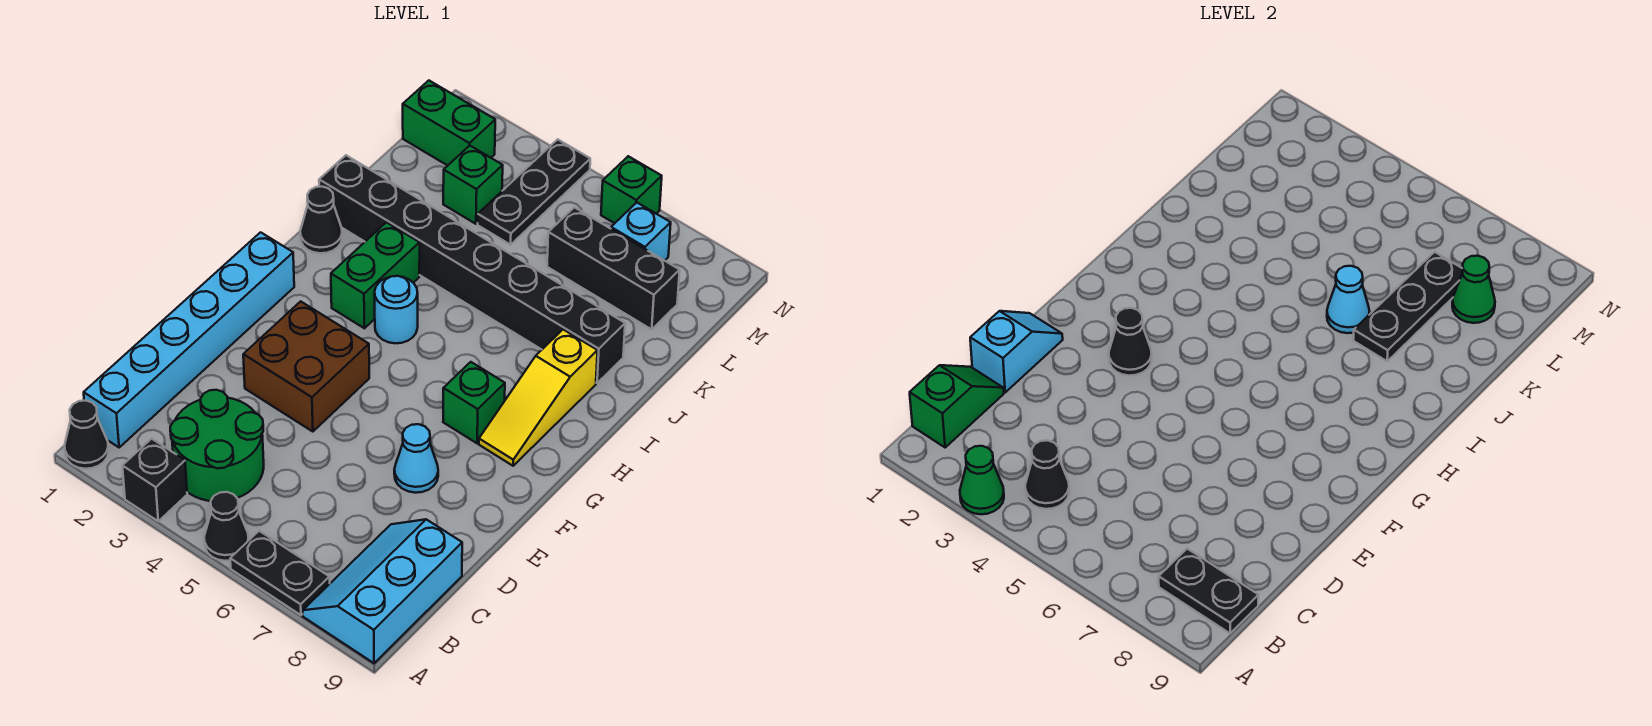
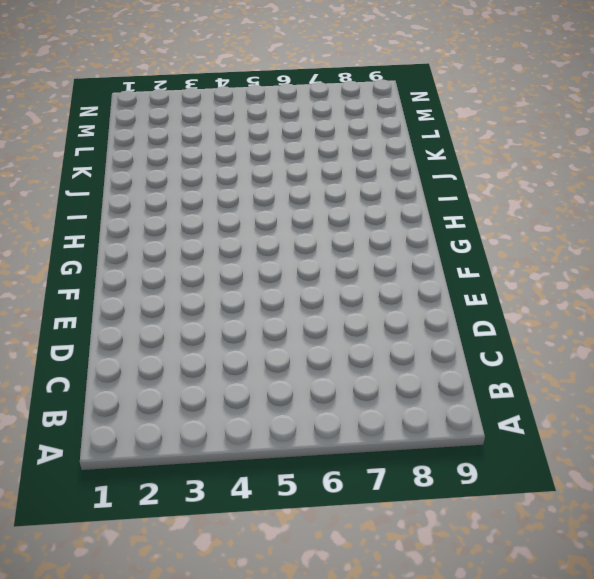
none -> black cone A1 level 1
none -> black brick A3 level 1
none -> black cone A5 level 1
none -> black plate A6:A7 level 1

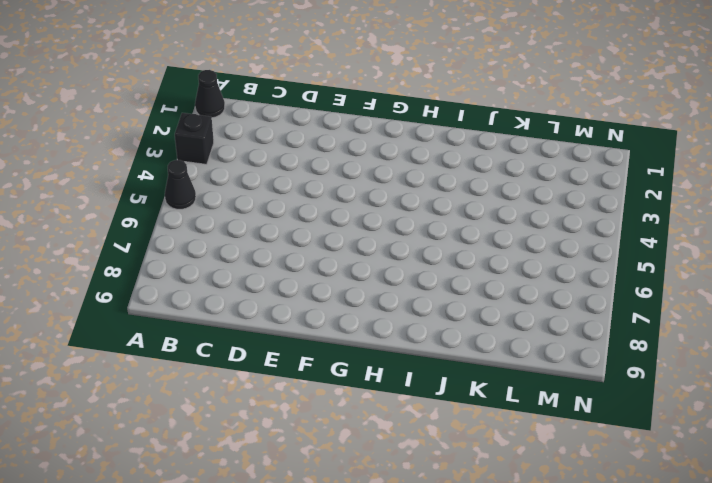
none -> black plate A6:A7 level 1
none -> cyan slope A8:C9 level 1 top 9
none -> cyan brick B1:G1 level 1
none -> green round brick B3:C4 level 1

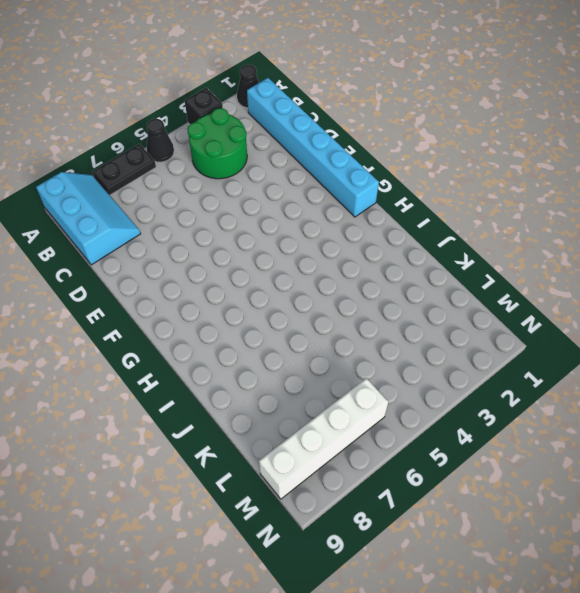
white brick M6:M9 level 1 -> cyan brick M7 level 1
none -> brown brick E3:F4 level 1
none -> cyan cone E7 level 1
none -> green brick G7 level 1
none -> yellow slope G8:I8 level 1 top I

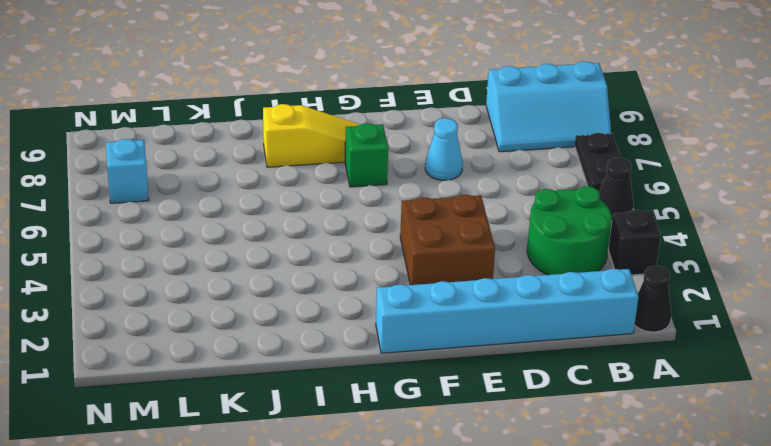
none -> green brick H3:I3 level 1
none -> cyan round brick H4 level 1
none -> black cone I1 level 1
none -> black brick J1:J8 level 1

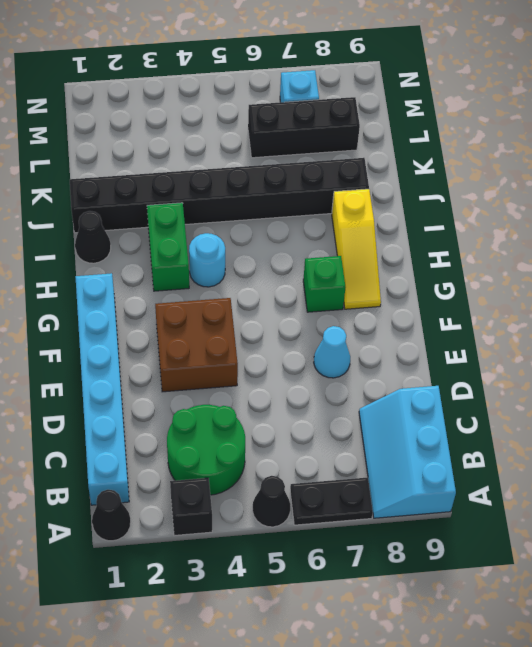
none -> green brick L3 level 1
none -> black plate L4:N4 level 1
none -> green brick M1:M2 level 1
none -> green brick N6 level 1

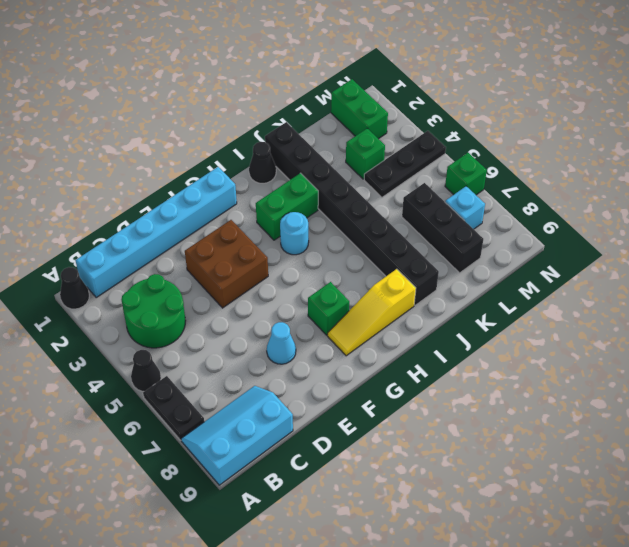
none -> black brick A3 level 1
none -> green cone A3 level 2
none -> green slope B1:C1 level 2 top B
none -> black cone B4 level 2

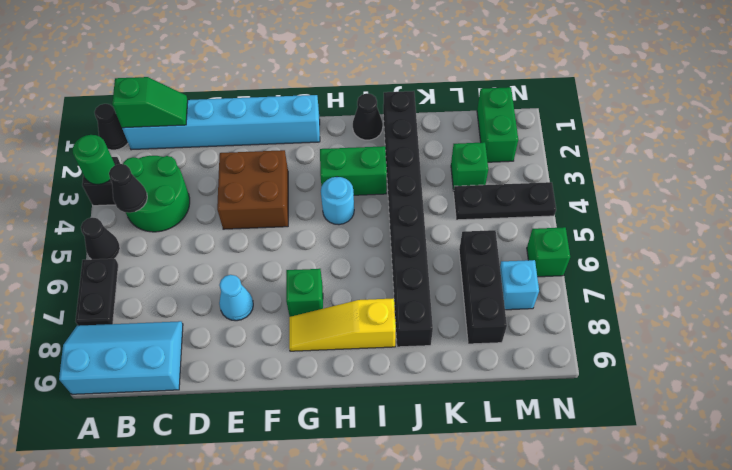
green round brick A3 level 2 -> green cone A3 level 2
none -> black plate B8:B9 level 2
none -> cyan slope D1:E1 level 2 top D
none -> black cone F3 level 2
none -> cyan cone J6 level 2

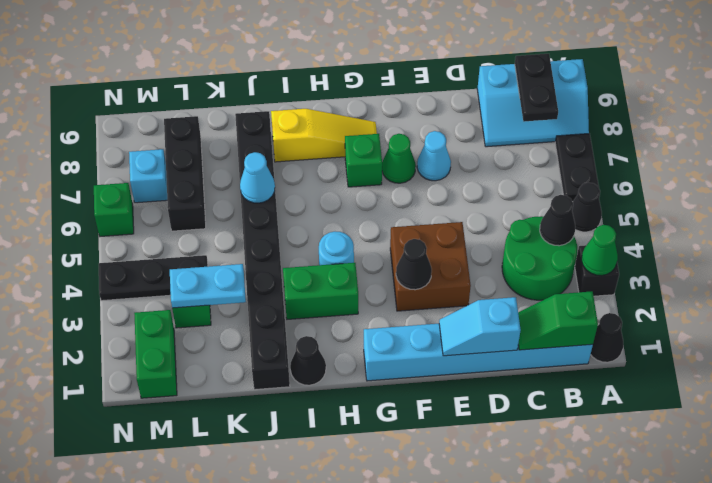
green cone F7 level 1 -> green cone L8 level 2
cyan plate K3:L3 level 2 -> none
none -> black plate J7:L7 level 2

